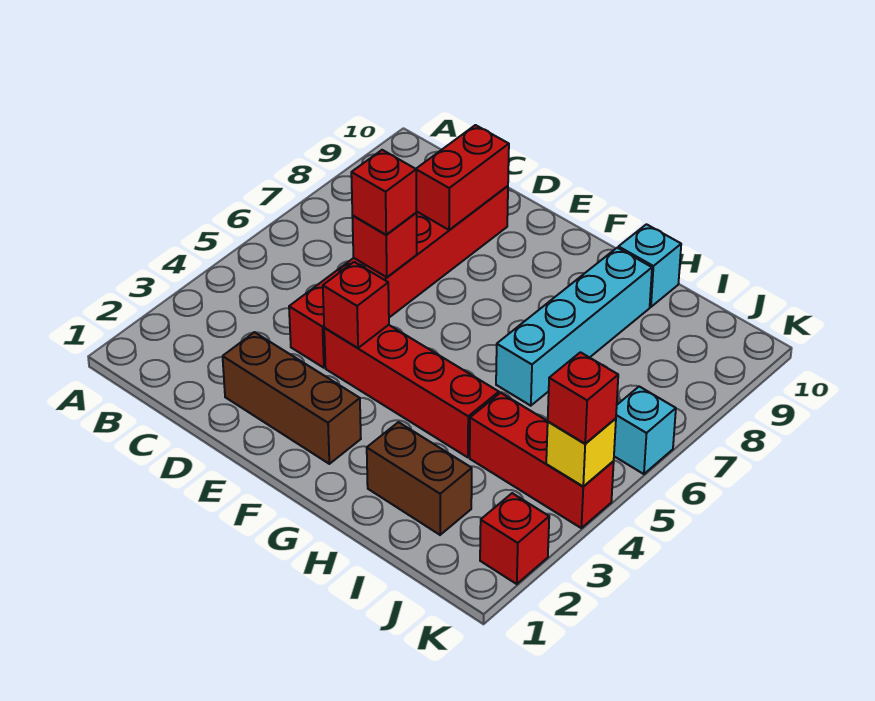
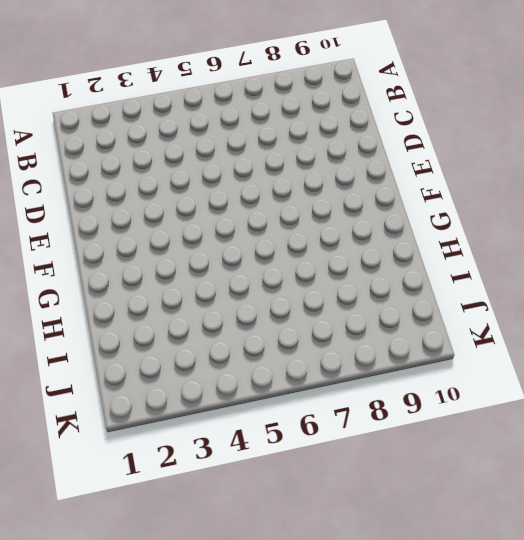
none -> brown brick D2:F2 level 1
none -> red brick D4:D9 level 1
none -> red brick E4:H4 level 1

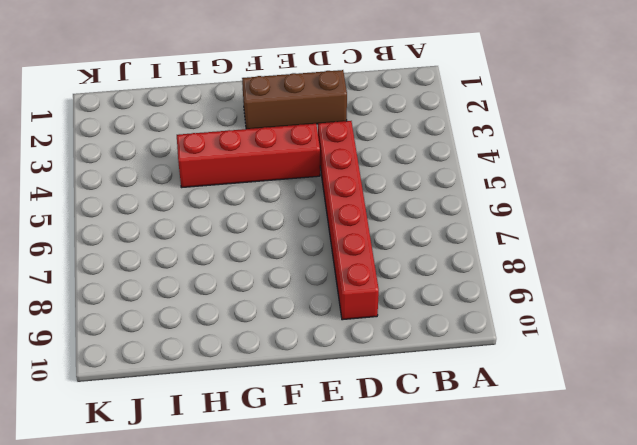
none -> brown brick H2:I2 level 1
none -> cyan brick H6:H9 level 1
none -> cyan brick H10 level 1

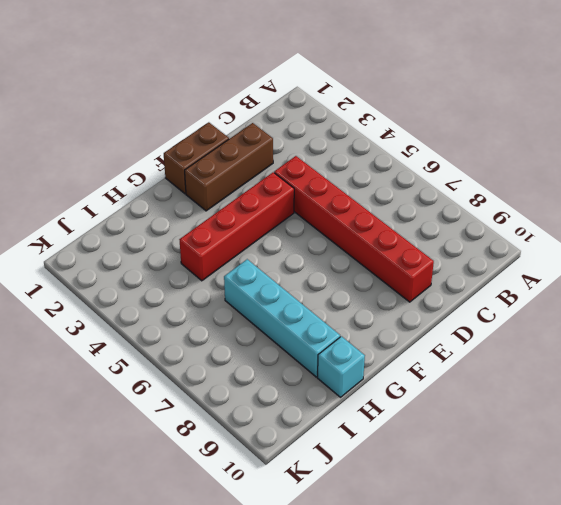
brown brick E1:F1 level 1 -> brown brick H2:I2 level 1
none -> red brick I4:K4 level 1
none -> red brick K2 level 1
none -> cyan brick K6 level 1

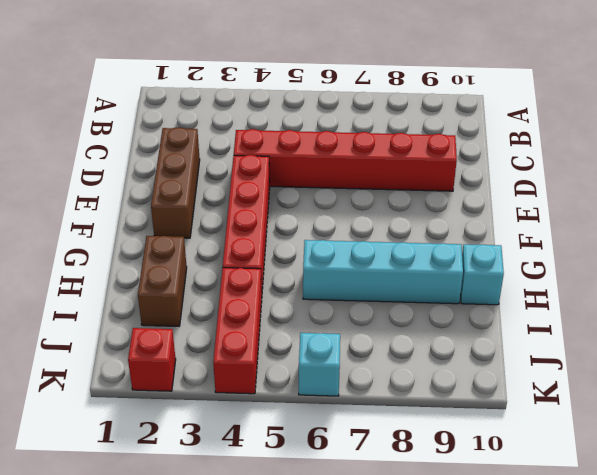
none -> red brick D6 level 2
none -> red brick D8:D9 level 2
none -> red brick E4 level 2

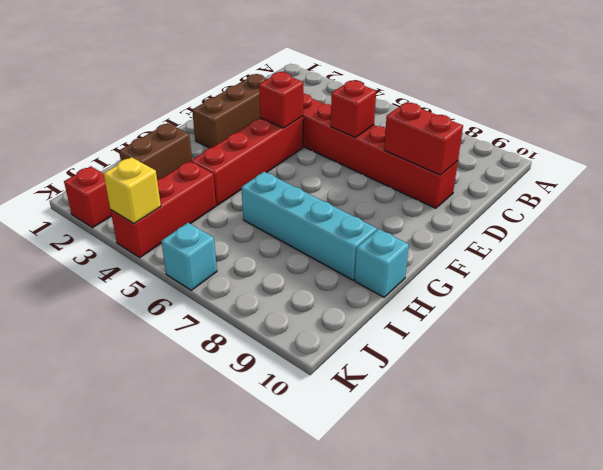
none -> red brick D6 level 3
none -> red brick K4 level 3

